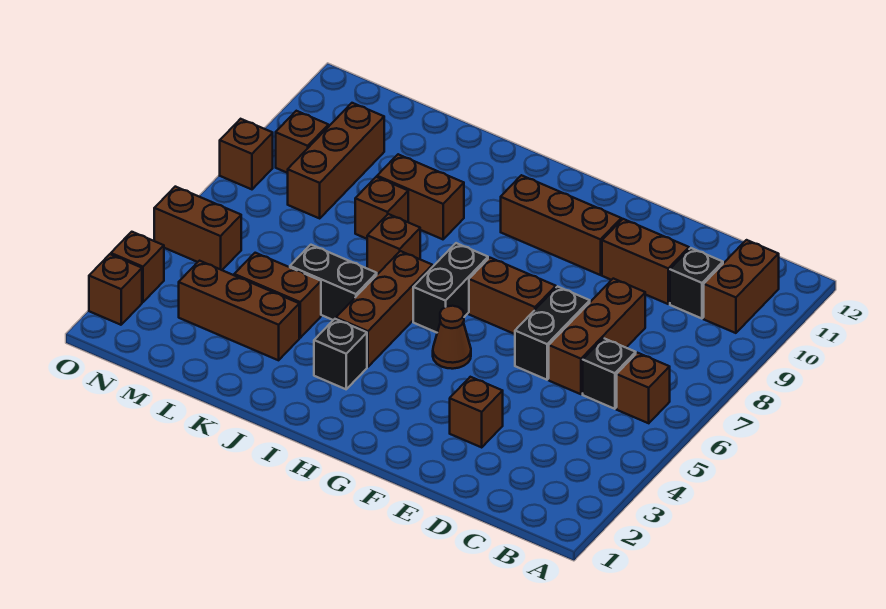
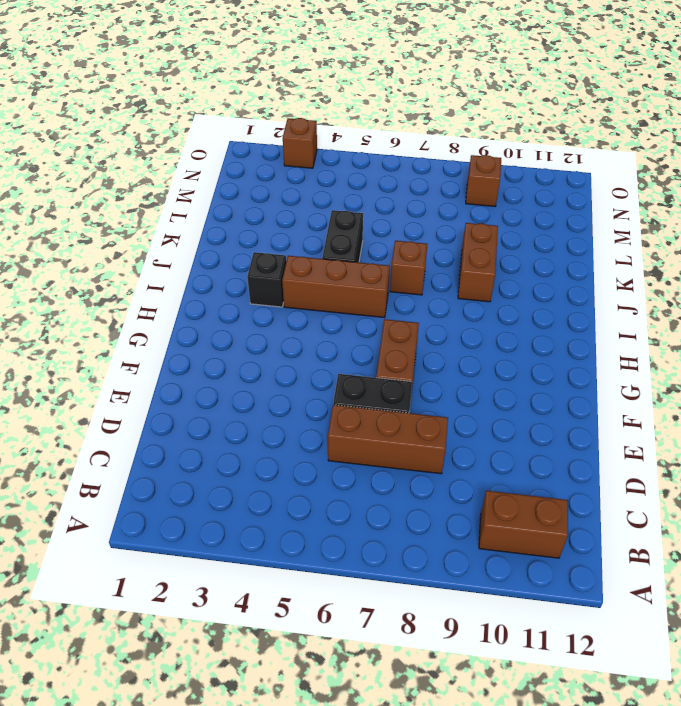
none -> brown brick B6 level 1
none -> black brick C6 level 1
none -> black brick C10 level 1

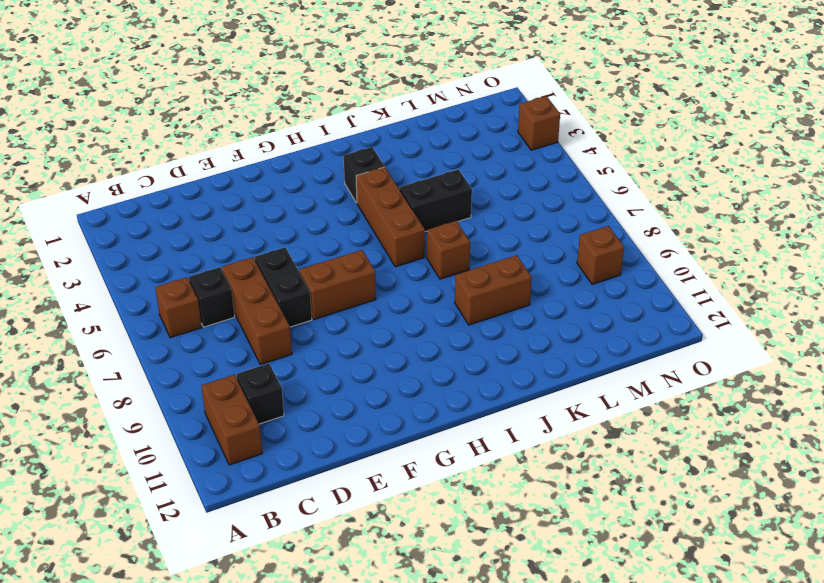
none -> brown brick D10:E10 level 1
none -> brown brick E3 level 1
none -> brown brick F10:H10 level 1

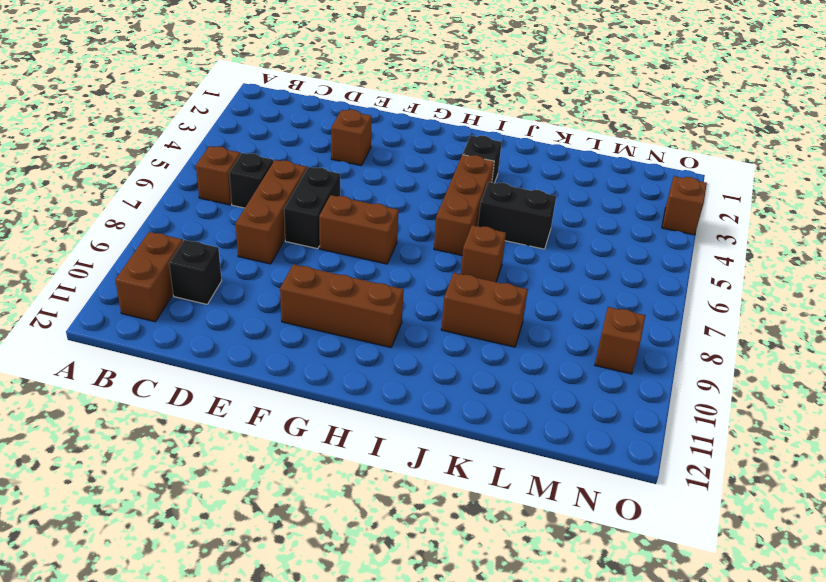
none -> brown brick D10:E10 level 1
none -> brown cone G5 level 1
none -> black brick H6:H7 level 1

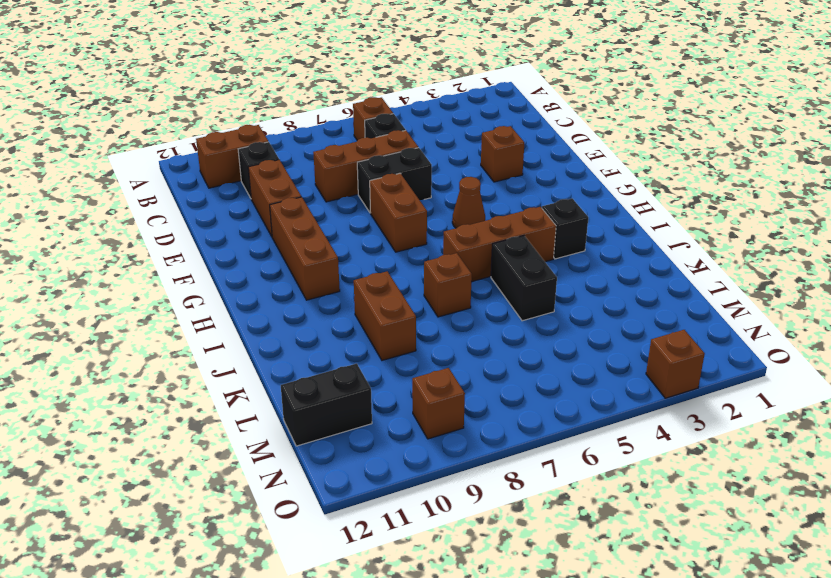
black brick M11:M12 level 1 -> black brick H6:H7 level 1
none -> brown brick K3:M3 level 1
none -> brown brick K4:L4 level 1
none -> brown brick K8 level 1

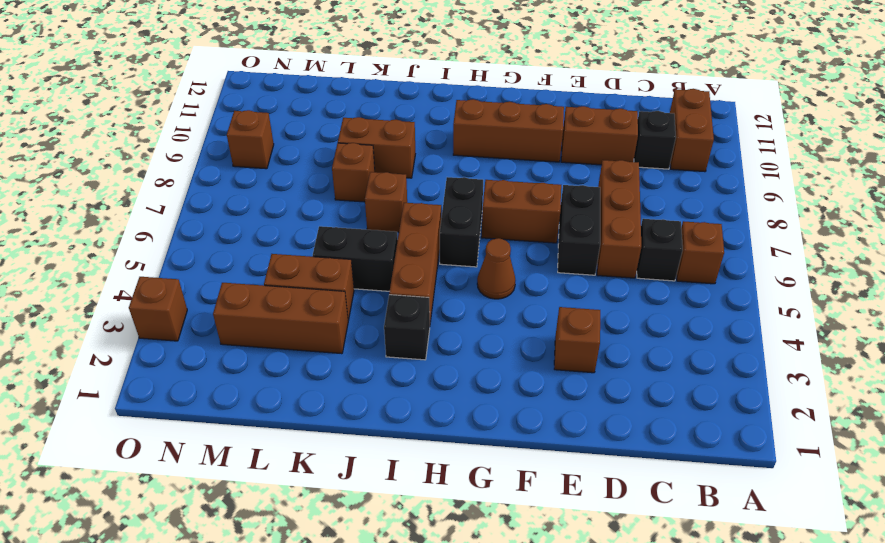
none -> brown brick M8:M10 level 1
none -> brown brick N5:O5 level 1
none -> brown brick O2 level 1

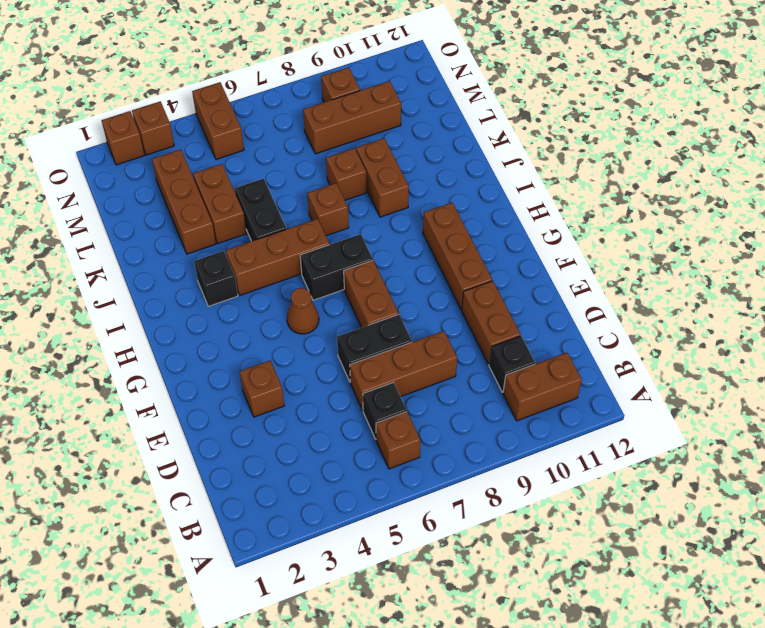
none -> brown brick O8 level 1

